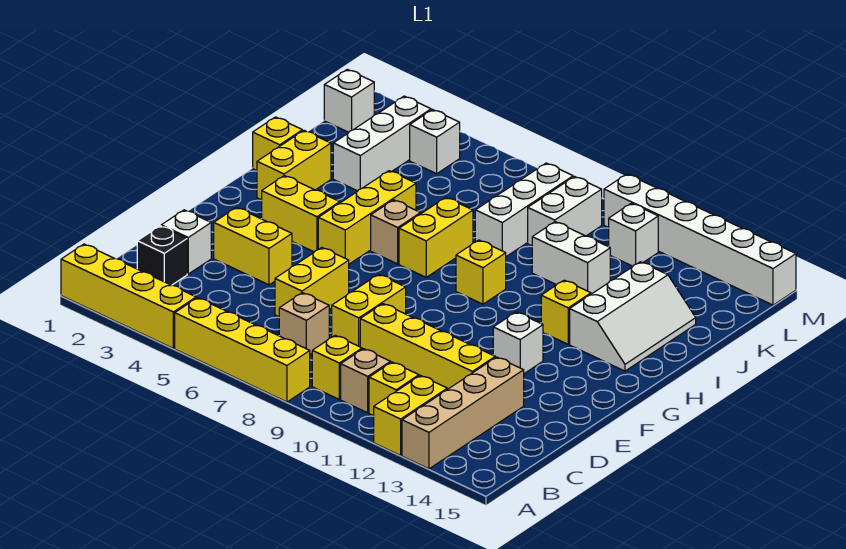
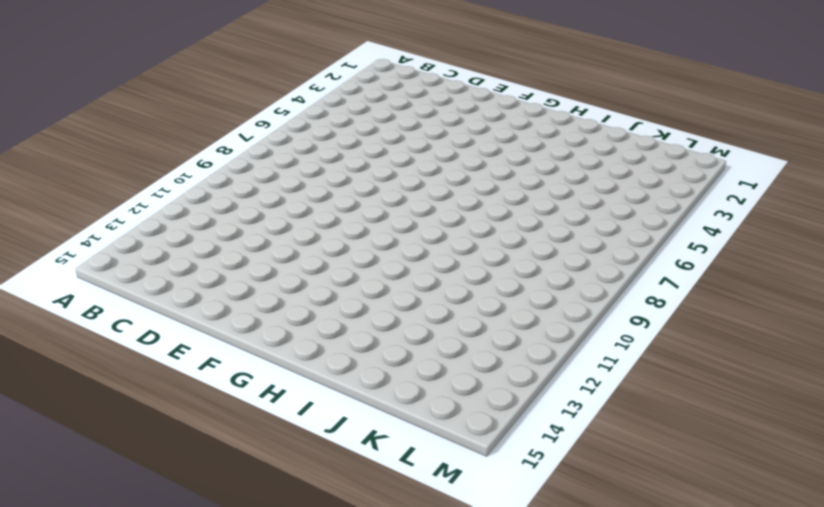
none -> yellow brick A1:A4 level 1
none -> yellow brick A5:A8 level 1
none -> yellow brick A12:B12 level 1
none -> tan brick A13:D13 level 1

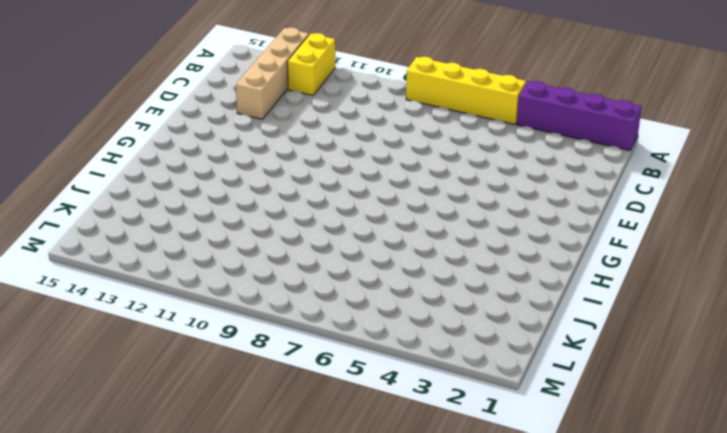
purple brick A1:A4 level 1 -> yellow brick A1:A4 level 1
none -> yellow brick B9 level 1
none -> tan brick B10 level 1
none -> yellow brick B11 level 1
none -> black brick C2 level 1

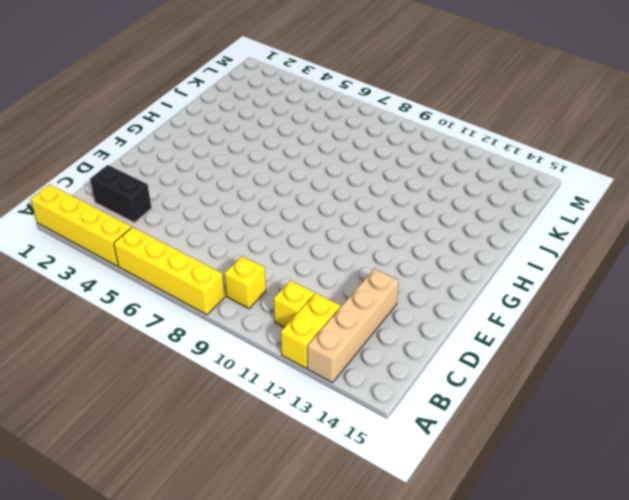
black brick C2:C3 level 1 -> black brick C2 level 1
none -> tan brick B10 level 1
none -> tan brick C7 level 1
none -> white brick D2 level 1
none -> yellow brick D6:E6 level 1

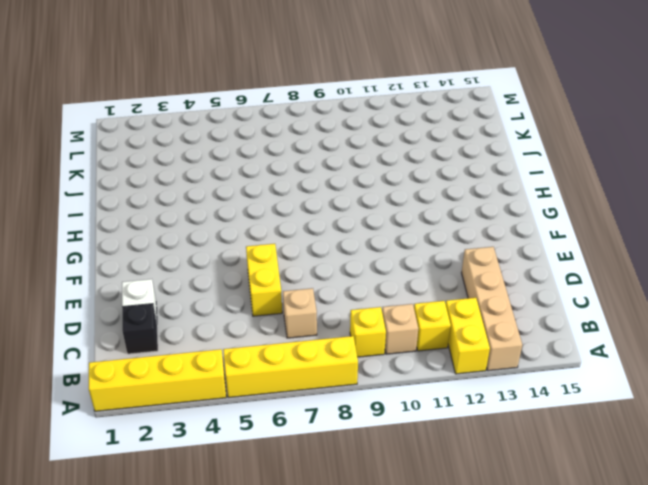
none -> yellow brick D8:E8 level 1
none -> yellow brick D9:D12 level 1
none -> yellow brick E3:E4 level 1
none -> white brick F12 level 1

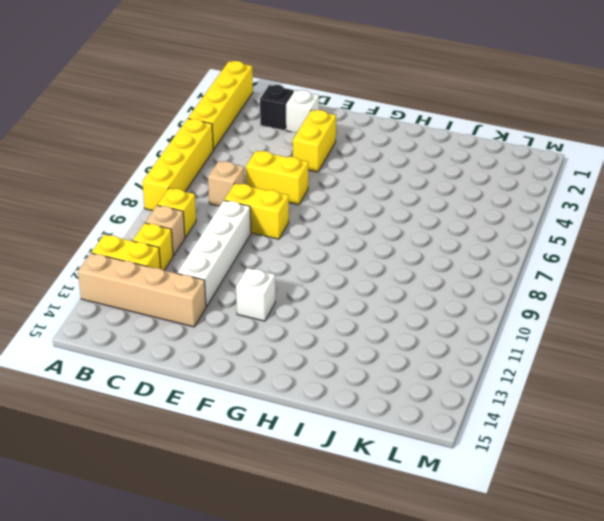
white brick D9:D12 level 1 -> yellow brick D9:D12 level 1
none -> yellow brick G3:G4 level 1
none -> yellow brick G5:I5 level 1
none -> yellow brick H2:I2 level 1
none -> tan brick H6 level 1

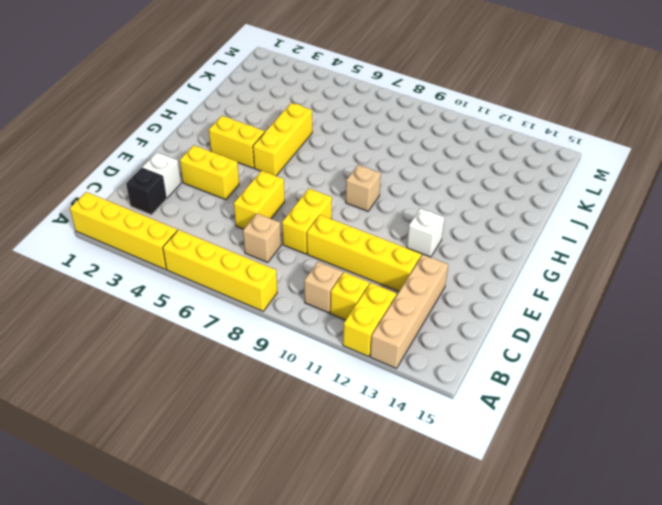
tan brick G9 level 1 -> tan brick H6 level 1
none -> yellow brick B9 level 1
none -> yellow brick H2:I2 level 1
none -> yellow brick H7:I7 level 1
none -> yellow brick H9 level 1

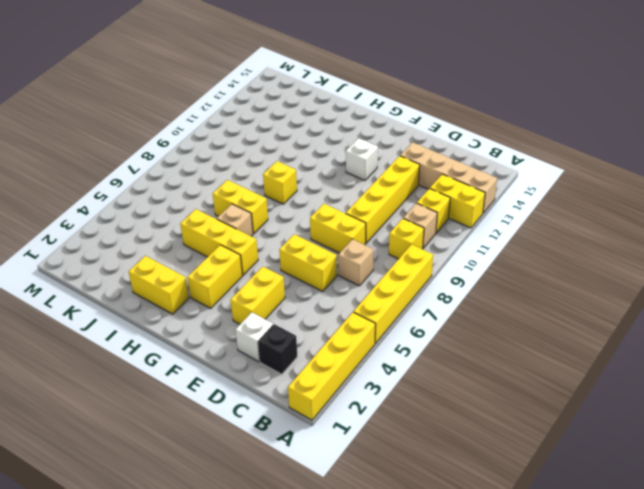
none -> yellow brick H12 level 1
none -> white slope H13:J14 level 1 top 13
none -> yellow brick I1 level 1
none -> white brick J3:L3 level 1

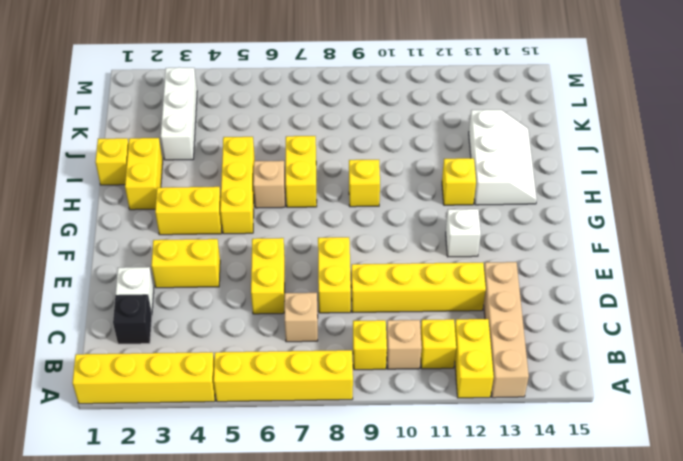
none -> white brick J8:L8 level 1
none -> white brick J10:J11 level 1
none -> white brick K9:L9 level 1
none -> white brick L1 level 1

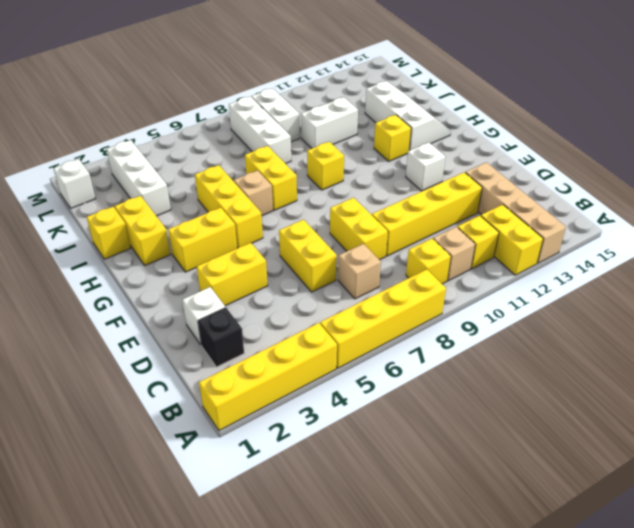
none -> white brick L4 level 1
none -> white brick L11 level 1
none -> white brick M10:M15 level 1

